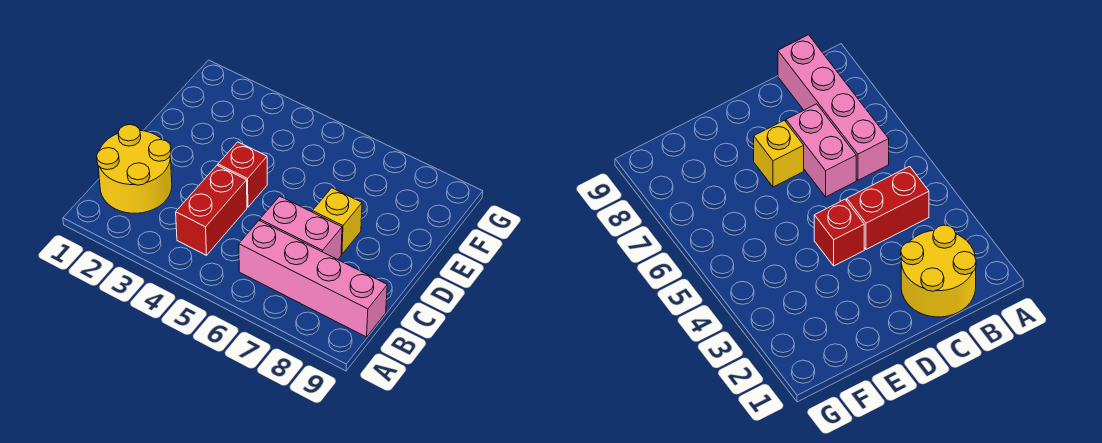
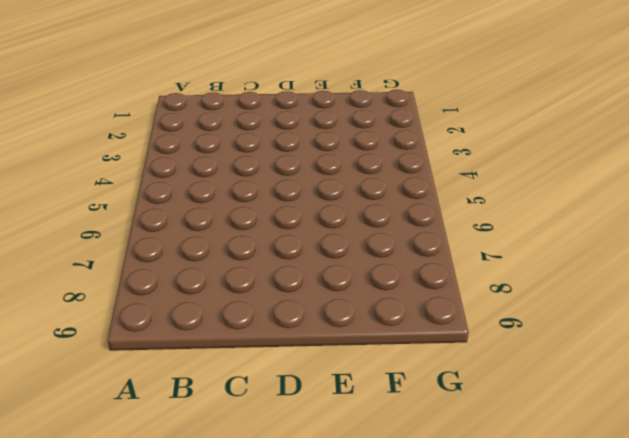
none -> yellow round brick B1:C2 level 1
none -> red brick B4:C4 level 1

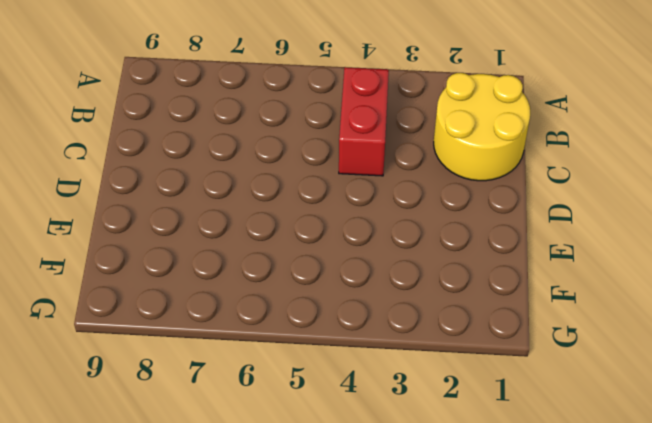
none -> pink brick B6:B9 level 1
none -> pink brick C6:C7 level 1

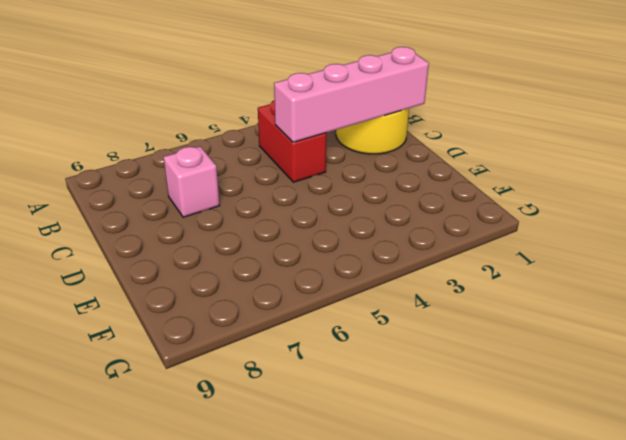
pink brick C1:C4 level 2 -> pink brick B6:B9 level 1
pink brick C7 level 1 -> pink brick C6:C7 level 1
none -> red brick D4 level 1
none -> yellow brick D7 level 1

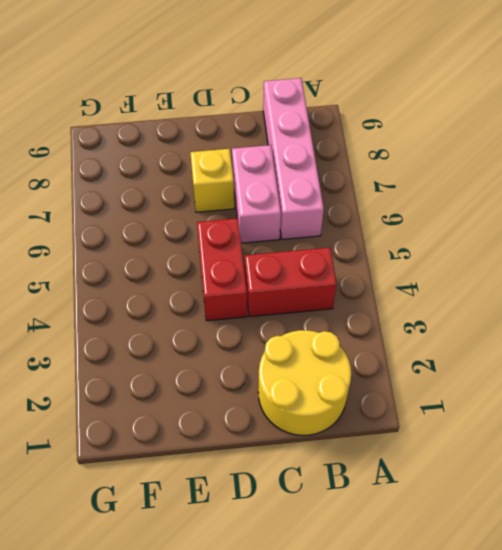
red brick D4:D5 level 1 -> red brick D4 level 1

